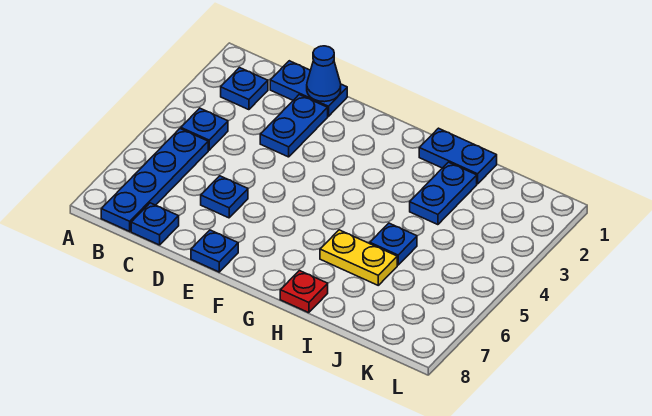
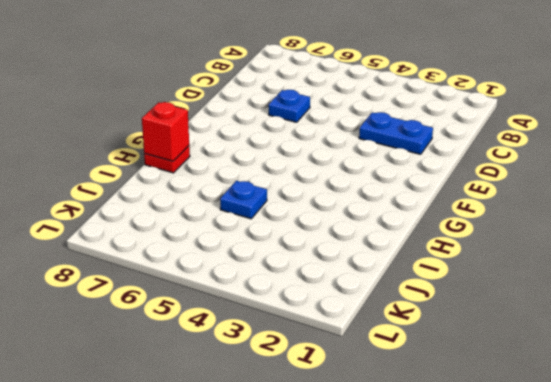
red brick H8 level 2 -> none
none -> blue plate B2 level 1
none -> blue plate B4 level 1
none -> blue plate B5:B8 level 1

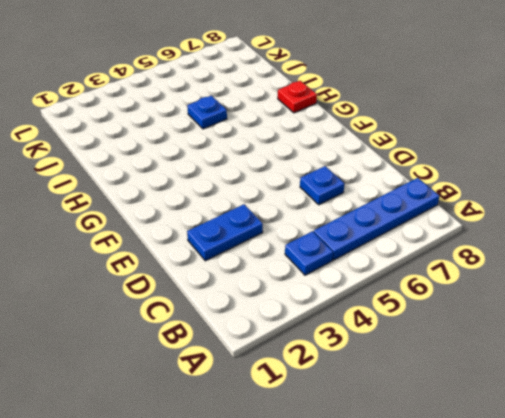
none -> blue plate B2 level 1
none -> blue plate C1:D1 level 1
none -> blue plate C8 level 1

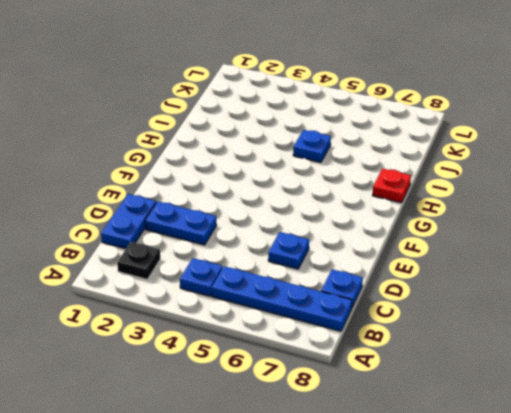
black plate B2 level 1 -> blue plate B2 level 1
none -> blue plate E8 level 1
none -> blue plate H1:I1 level 1
none -> yellow plate H6:I6 level 1

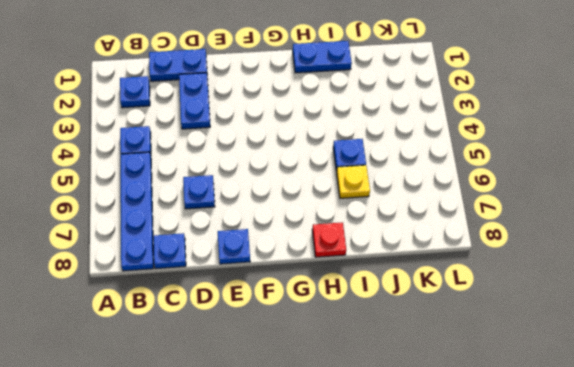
yellow plate I6 level 1 -> yellow plate H6:I6 level 1
none -> blue plate I2:I3 level 1
none -> blue cone D1 level 2

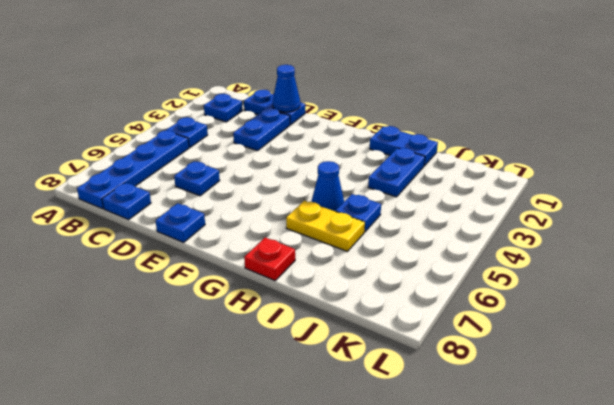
blue cone H5 level 1 -> none

